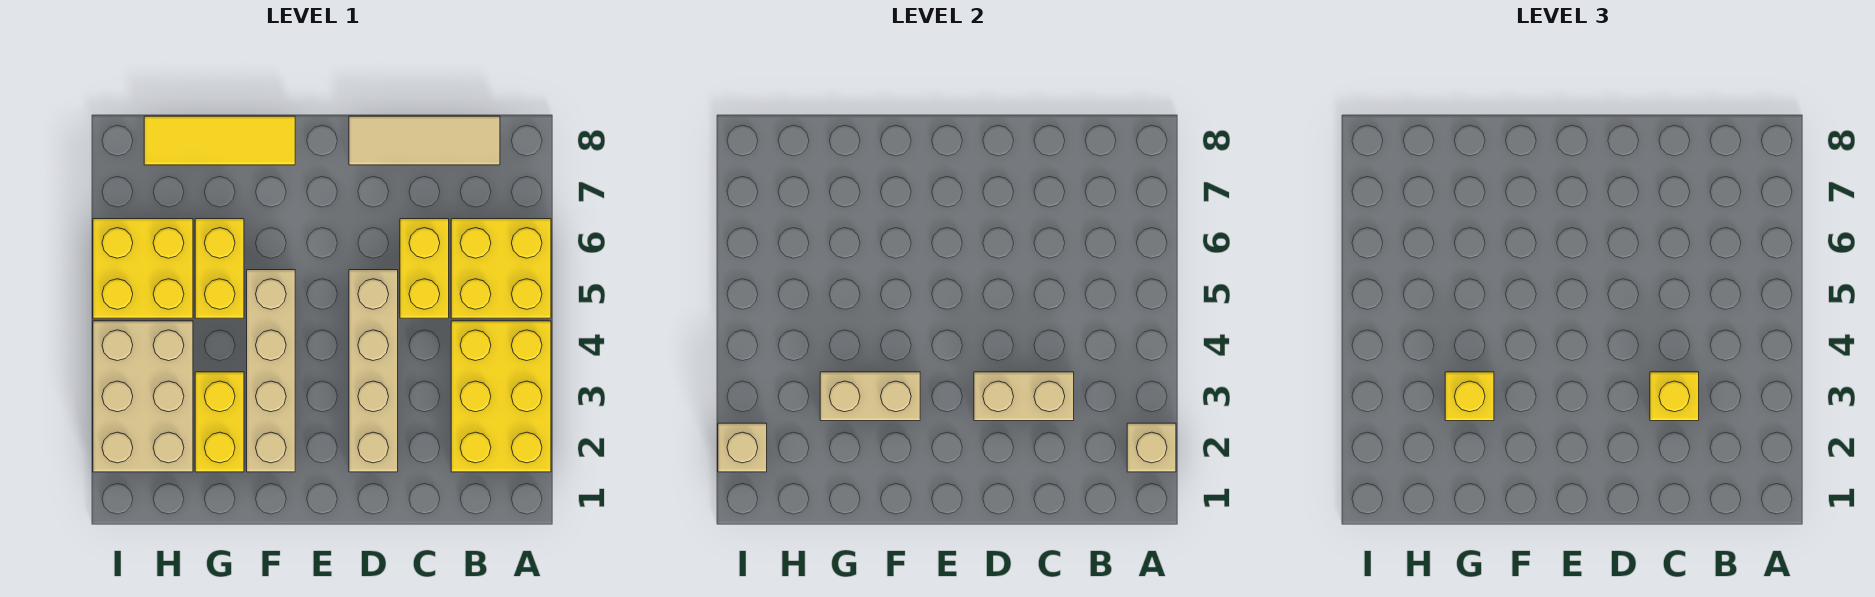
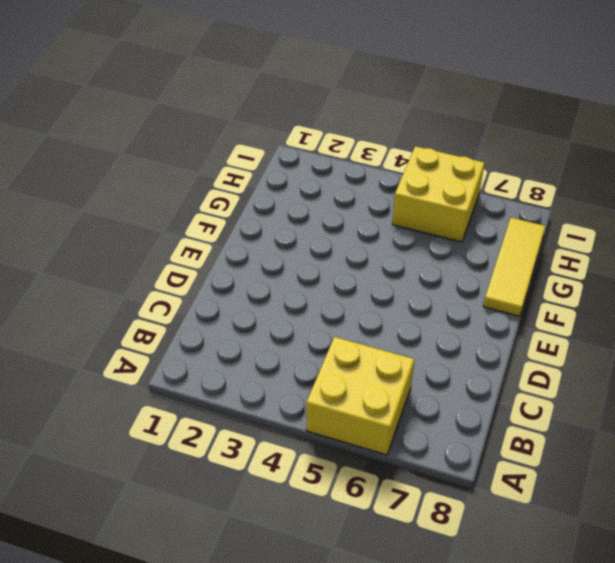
none -> yellow brick A2:B4 level 1
none -> tan tile B8:D8 level 1
none -> yellow brick C5:C6 level 1

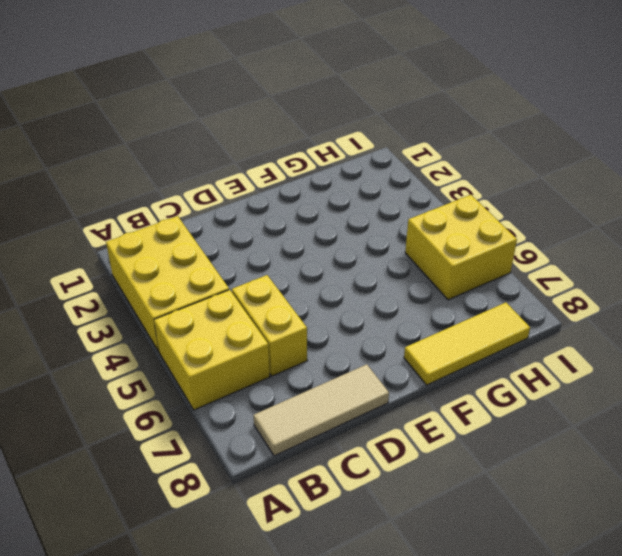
none -> tan brick D2:D5 level 1
none -> tan brick F2:F5 level 1
none -> yellow brick G2:G3 level 1

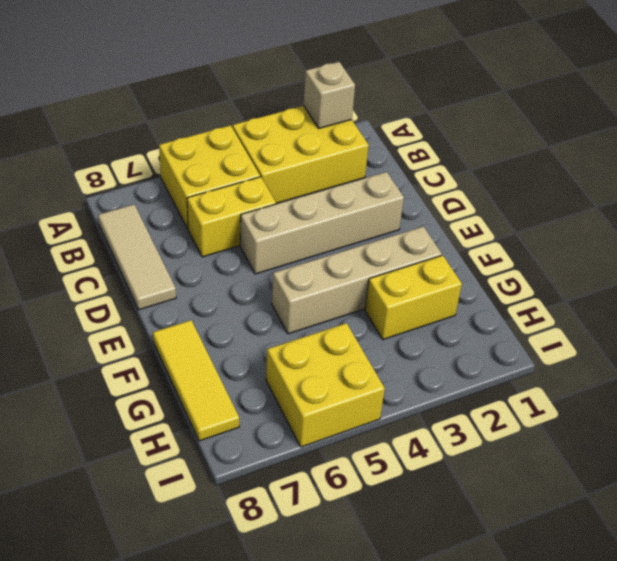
none -> yellow brick G5:G6 level 1
none -> tan brick H2:I4 level 1
none -> tan brick C3:D3 level 2

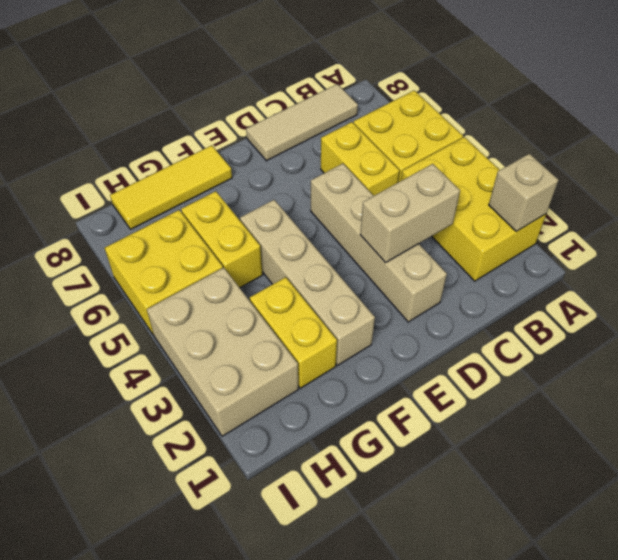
none -> tan brick F3:G3 level 2
none -> tan brick I2 level 2
none -> yellow brick C3 level 3

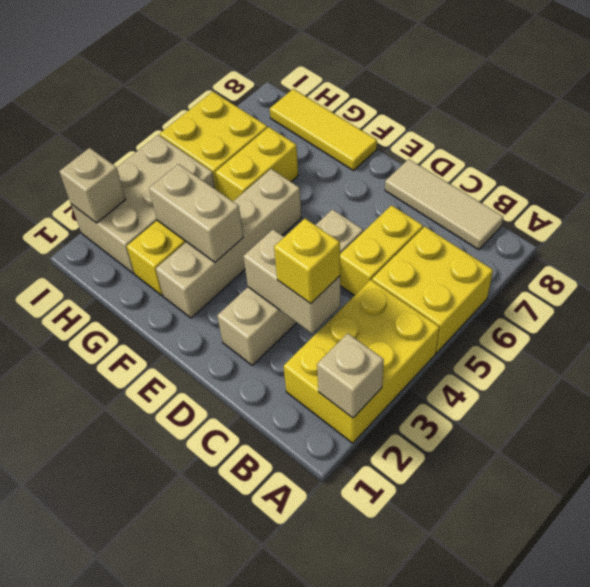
none -> yellow brick G3 level 3

